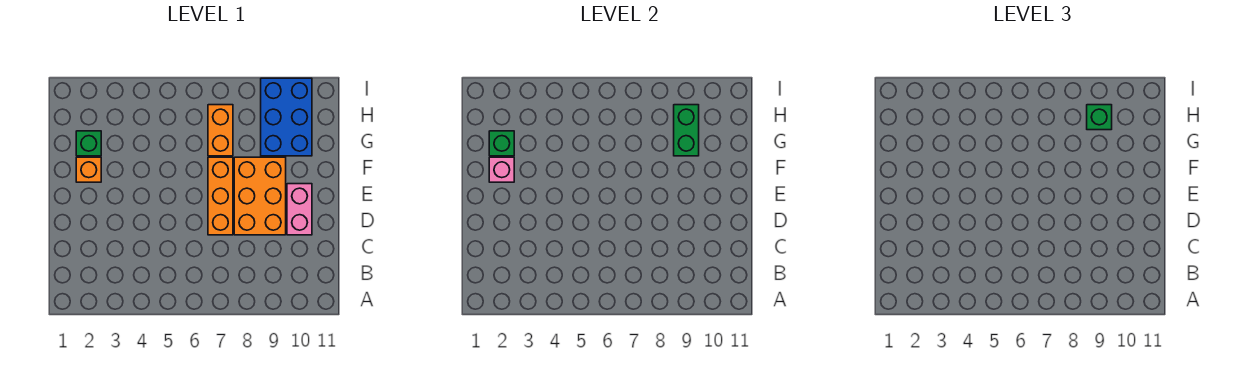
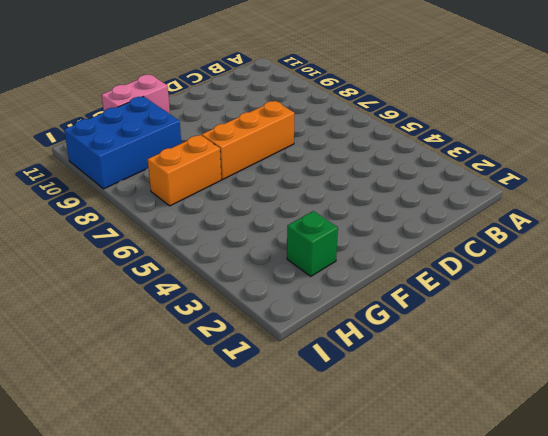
pink brick F11:G11 level 1 -> pink brick D10:E10 level 1
none -> orange brick D8:F9 level 1
none -> orange brick F2 level 1

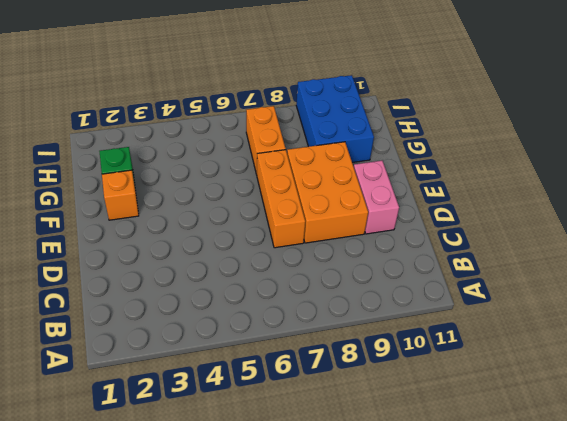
none -> pink brick F2 level 2
none -> green brick G2 level 2

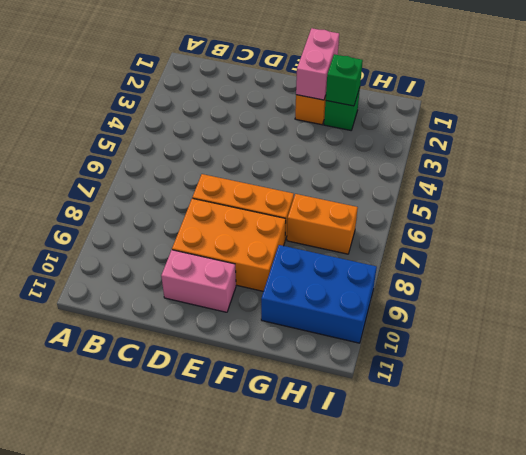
pink brick F1:F2 level 2 -> pink brick F2 level 2
none -> green brick G9:H9 level 2
none -> green brick H9 level 3

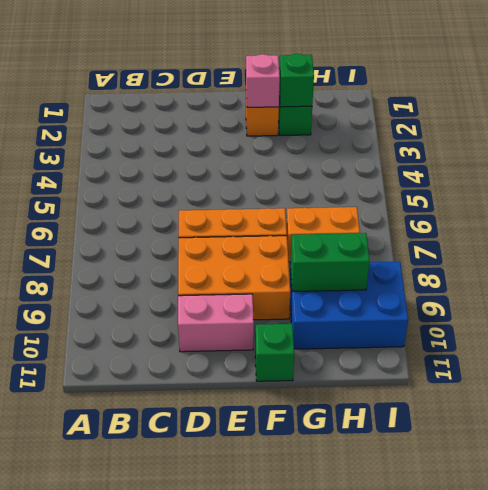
green brick F11 level 1 -> green brick H9 level 3

